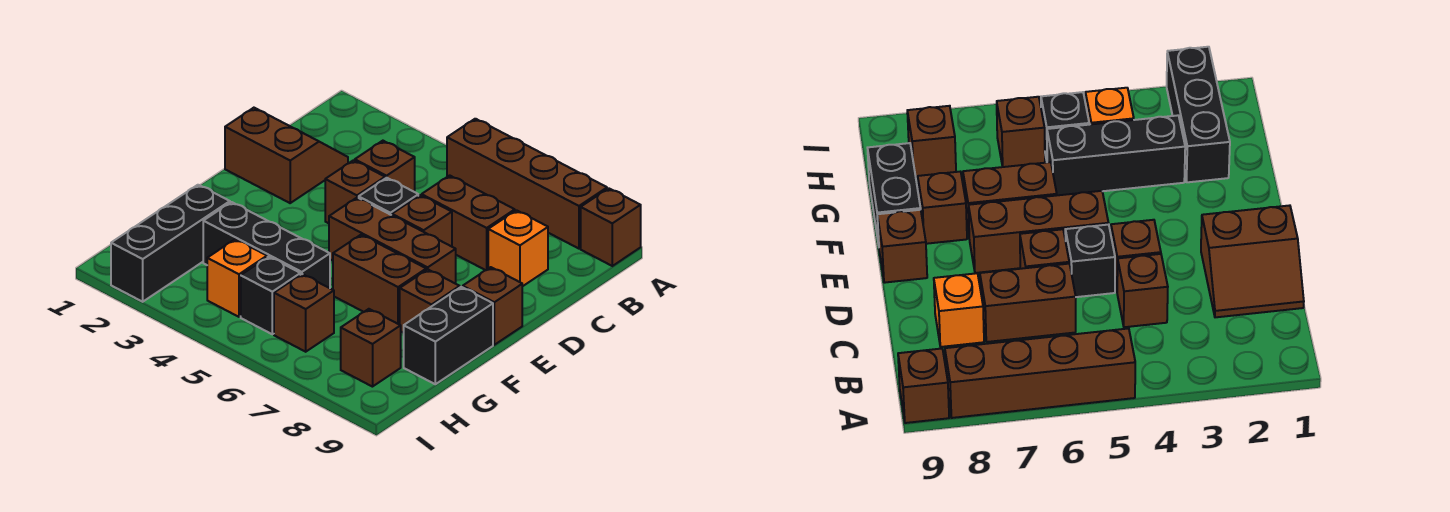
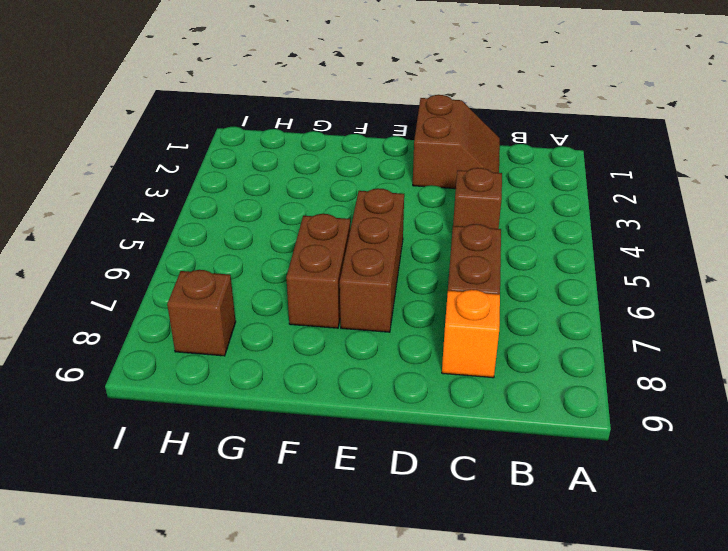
none -> brown brick A5:A8 level 1
none -> brown brick A9 level 1
none -> brown brick D4 level 1

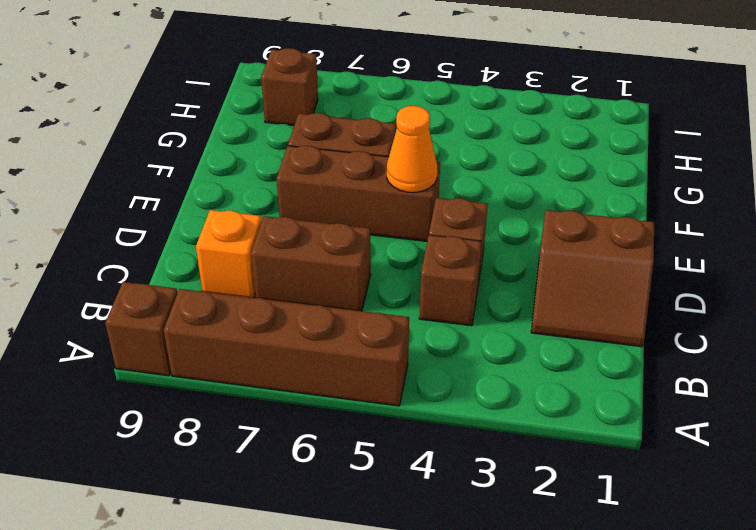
orange cone E5 level 2 -> none
none -> black brick D5 level 1
none -> brown brick D6 level 1
none -> brown brick E9 level 1

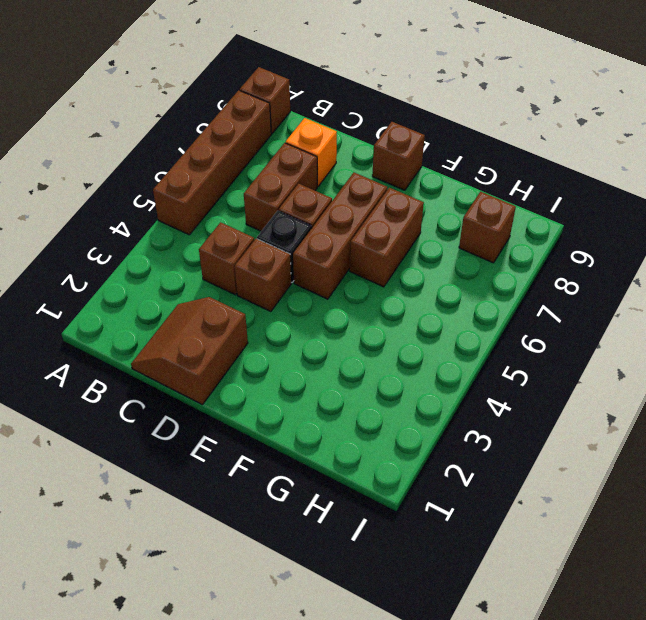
none -> brown brick F8 level 1
none -> black brick F9:G9 level 1
none -> black brick G2:I2 level 1

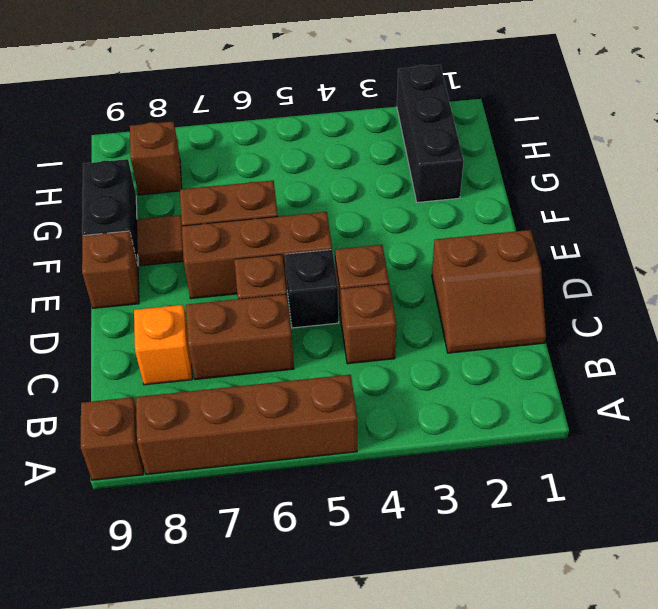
brown tile F8 level 1 -> brown brick F8 level 1
none -> black brick G3:G5 level 1
none -> orange brick H4 level 1
none -> black brick H5 level 1

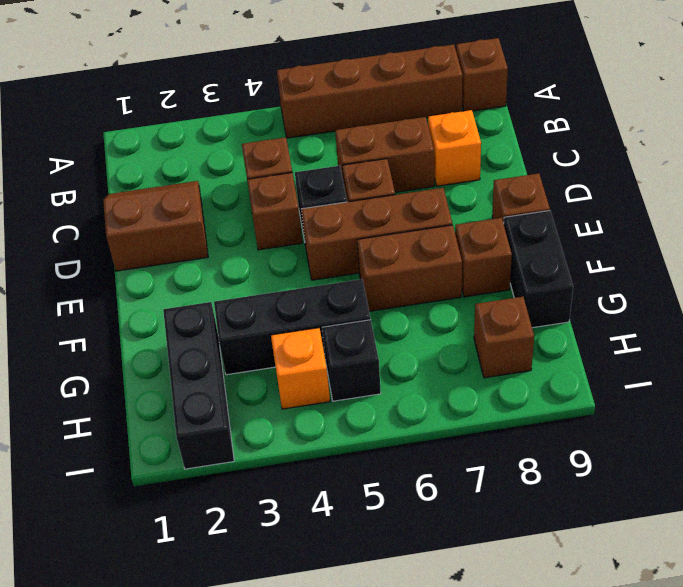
none -> brown brick H6 level 1

